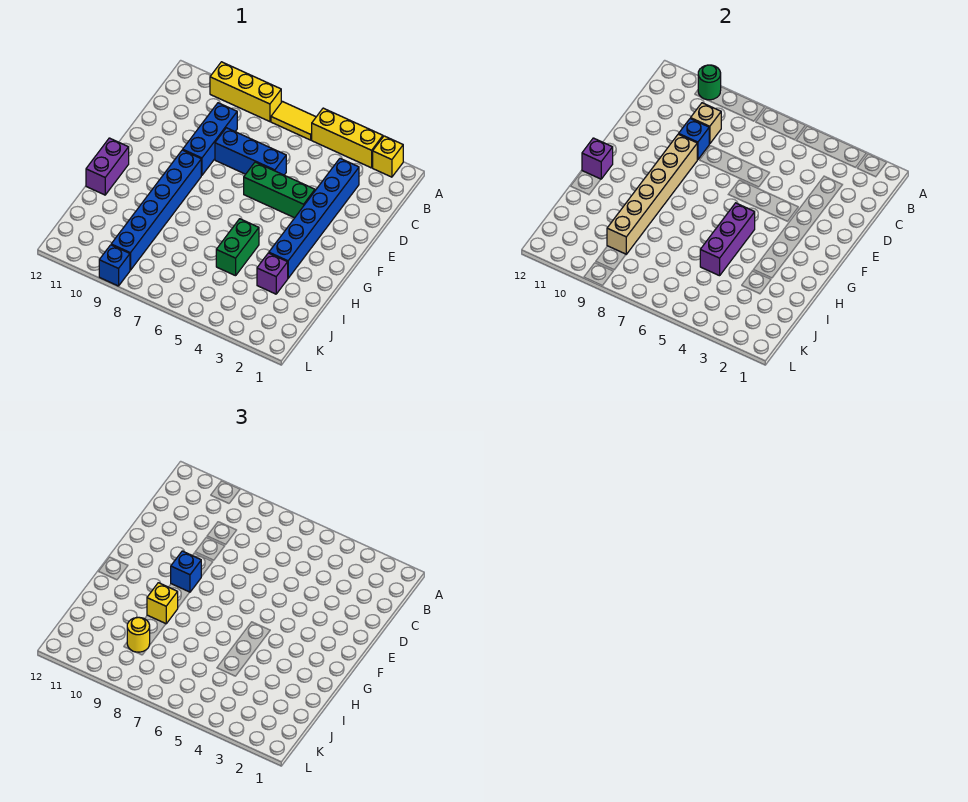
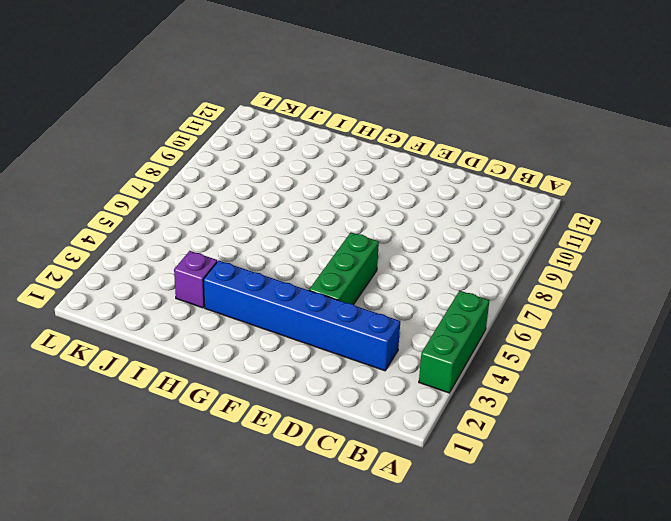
green brick A3:A5 level 1 -> yellow brick A3:A5 level 1
none -> yellow brick A2 level 1
none -> yellow tile A6:A7 level 1
none -> yellow brick A8:A10 level 1

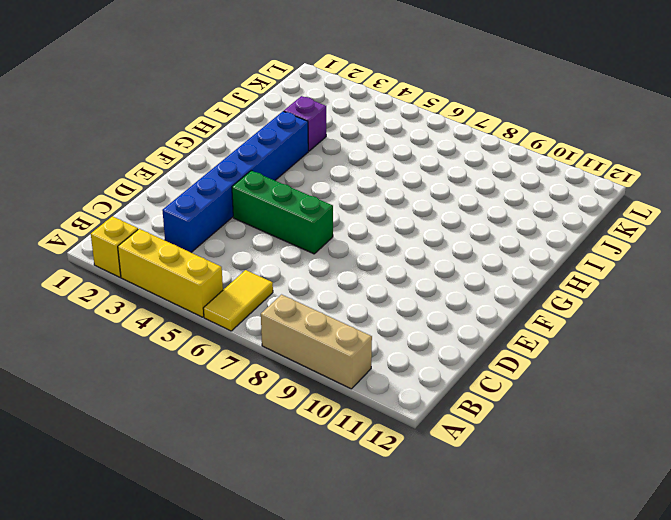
yellow tile A6:B6 level 1 -> yellow tile A6:A7 level 1
tan brick A8:A10 level 1 -> yellow brick A8:A10 level 1
none -> blue brick C9:E9 level 1
none -> blue brick D6:D8 level 1
none -> blue brick F9:K9 level 1

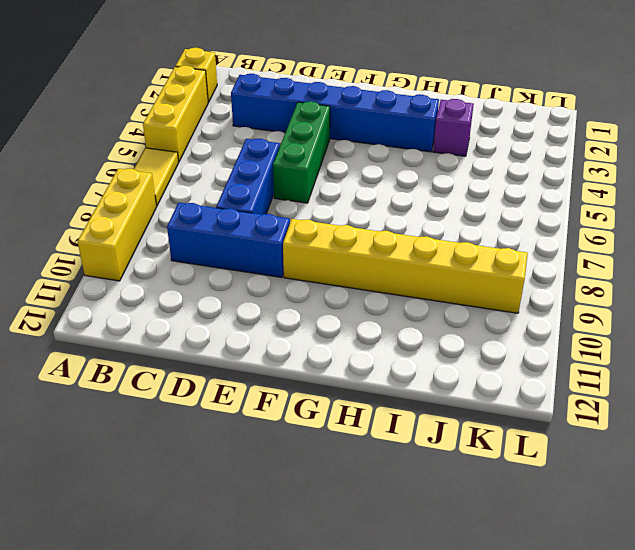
yellow brick F9:K9 level 1 -> blue brick F9:K9 level 1
none -> purple brick G12:H12 level 1
none -> green brick H5:I5 level 1
none -> blue brick L9 level 1

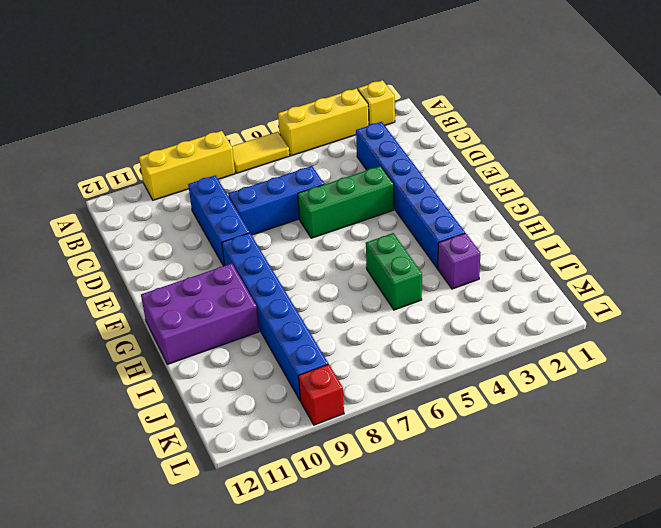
purple brick G10:H12 level 1 -> purple brick G12:H12 level 1
red brick L9 level 1 -> blue brick L9 level 1
none -> green round brick A10 level 2
none -> tan brick C9 level 2
none -> blue brick D9 level 2

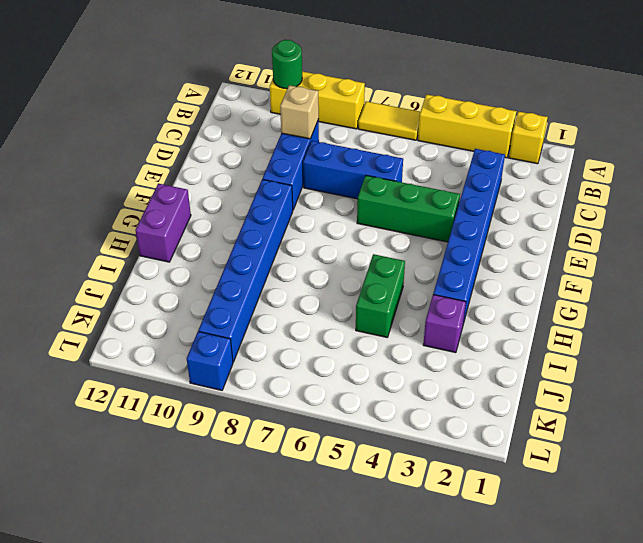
none -> blue brick D9 level 2
none -> tan brick E9:J9 level 2
none -> purple brick G5:I5 level 2

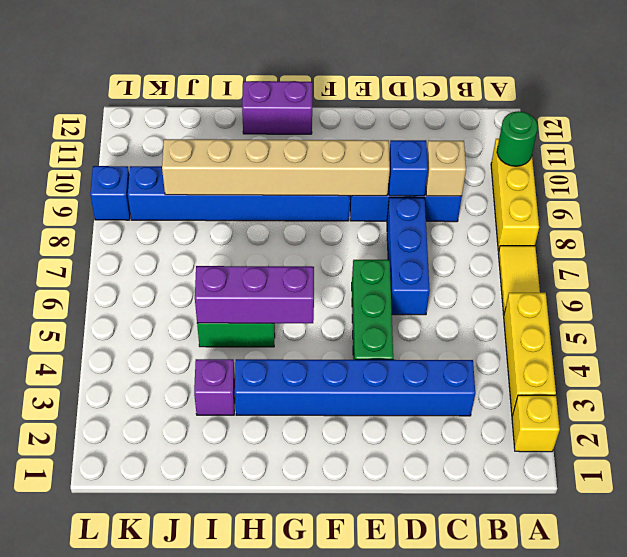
none -> purple brick G12 level 2
none -> blue brick F9 level 3
none -> yellow brick H9 level 3

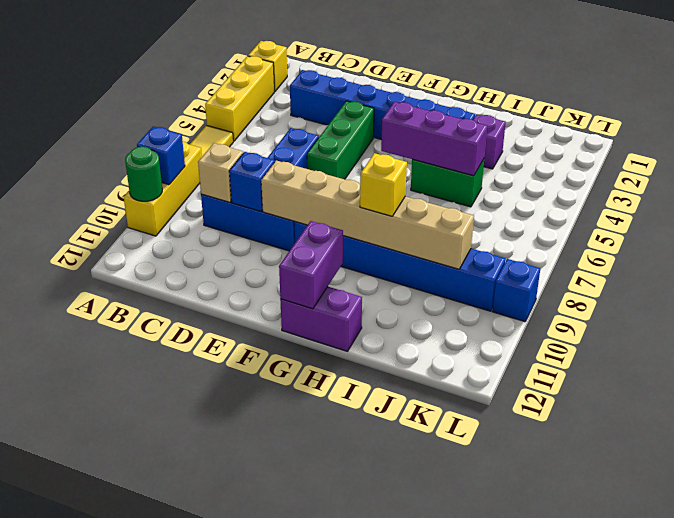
blue brick A9 level 2 -> blue brick F9 level 3
purple brick G11:G12 level 2 -> purple brick G12 level 2
none -> yellow round brick J9 level 3

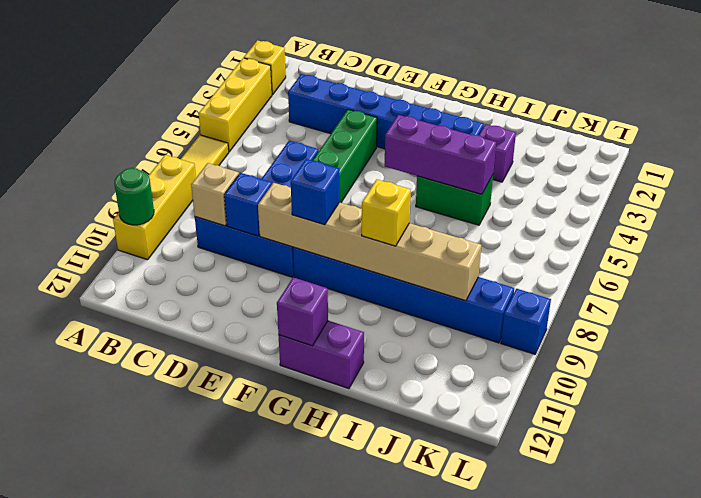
none -> yellow round brick J9 level 3

